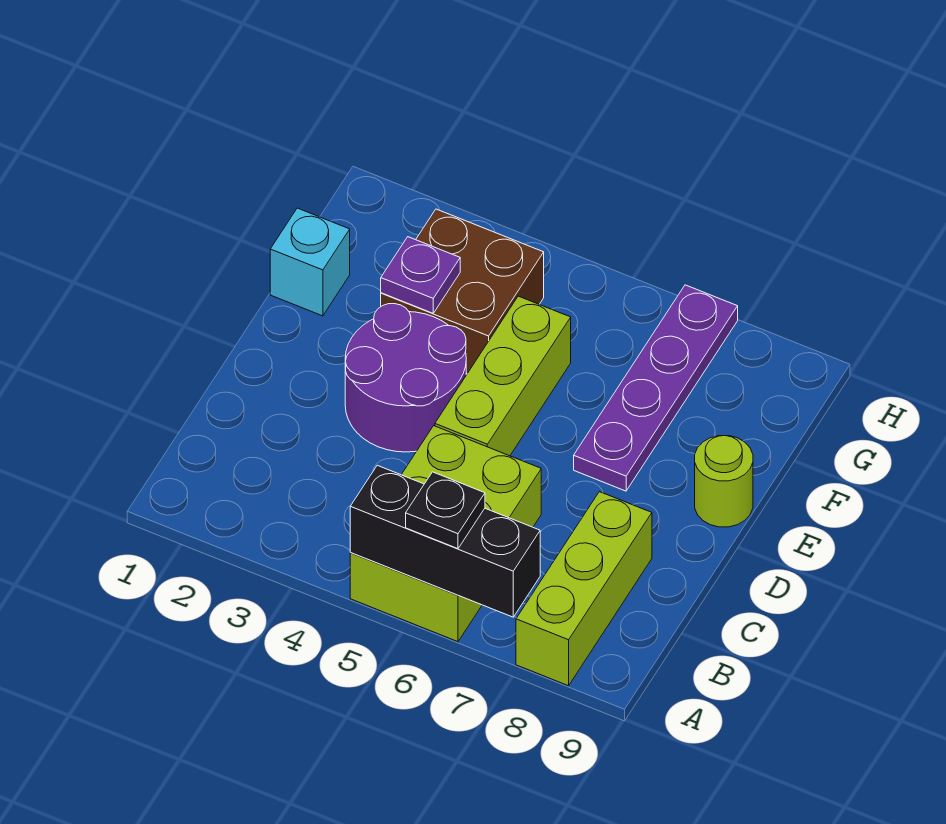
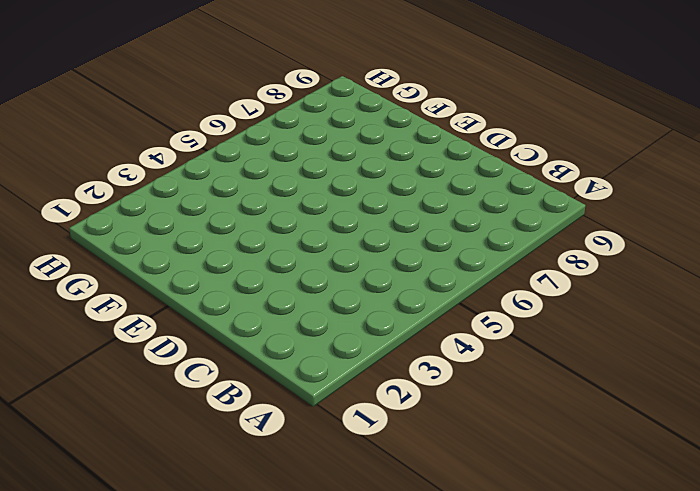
none -> lime brick A5:C6 level 1
none -> lime brick A8:C8 level 1

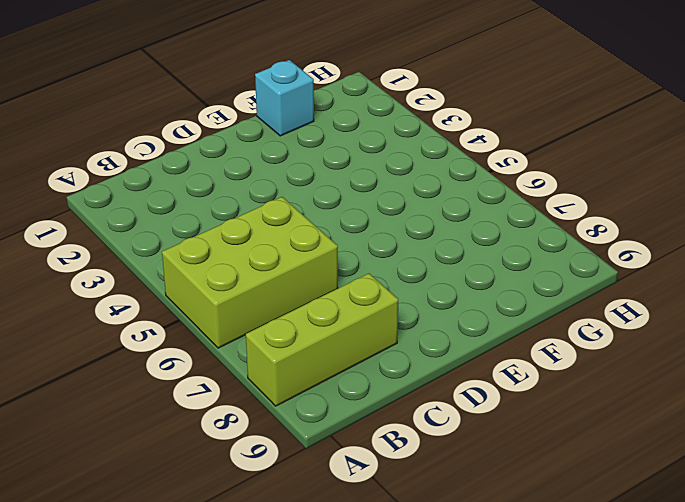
none -> purple round brick D3:E4 level 1
none -> lime brick D5:F5 level 1

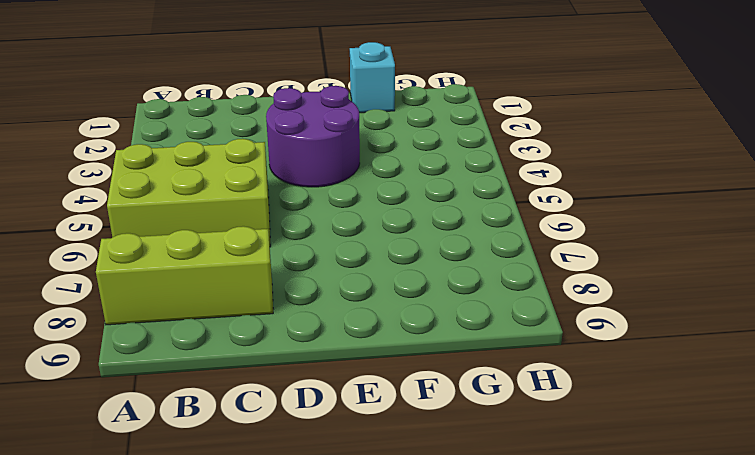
none -> lime brick D5:F5 level 1
none -> purple plate E7:H7 level 1

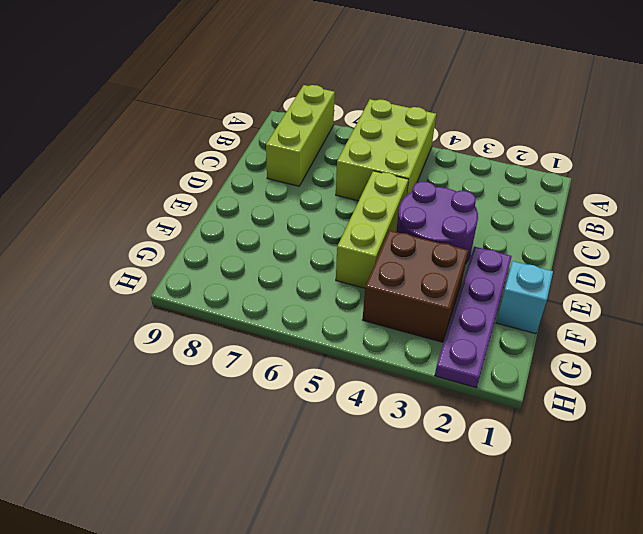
purple plate E2:H2 level 1 -> purple plate E7:H7 level 1
none -> lime round brick E9 level 1
none -> black brick A5:A7 level 2

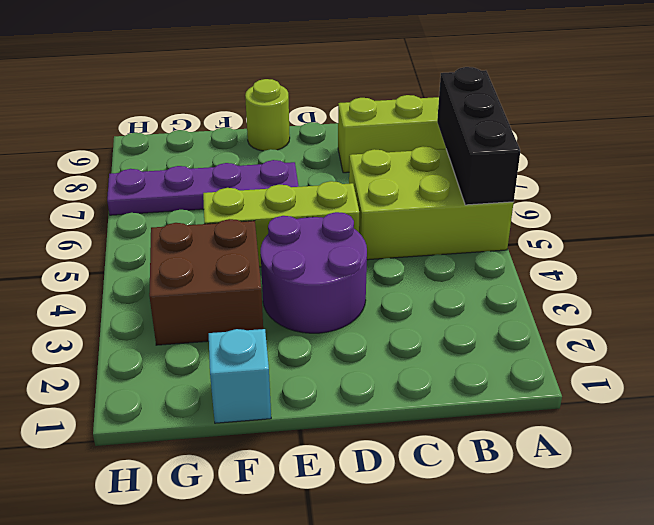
none -> purple plate F3 level 2
none -> black plate A6 level 3

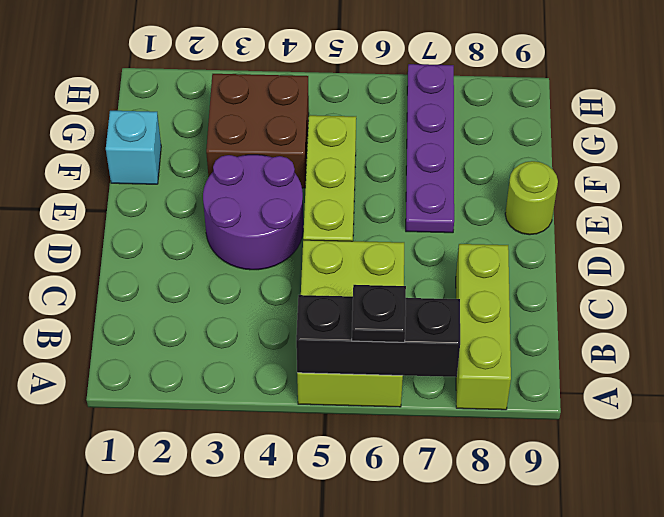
none -> purple plate F3 level 2

